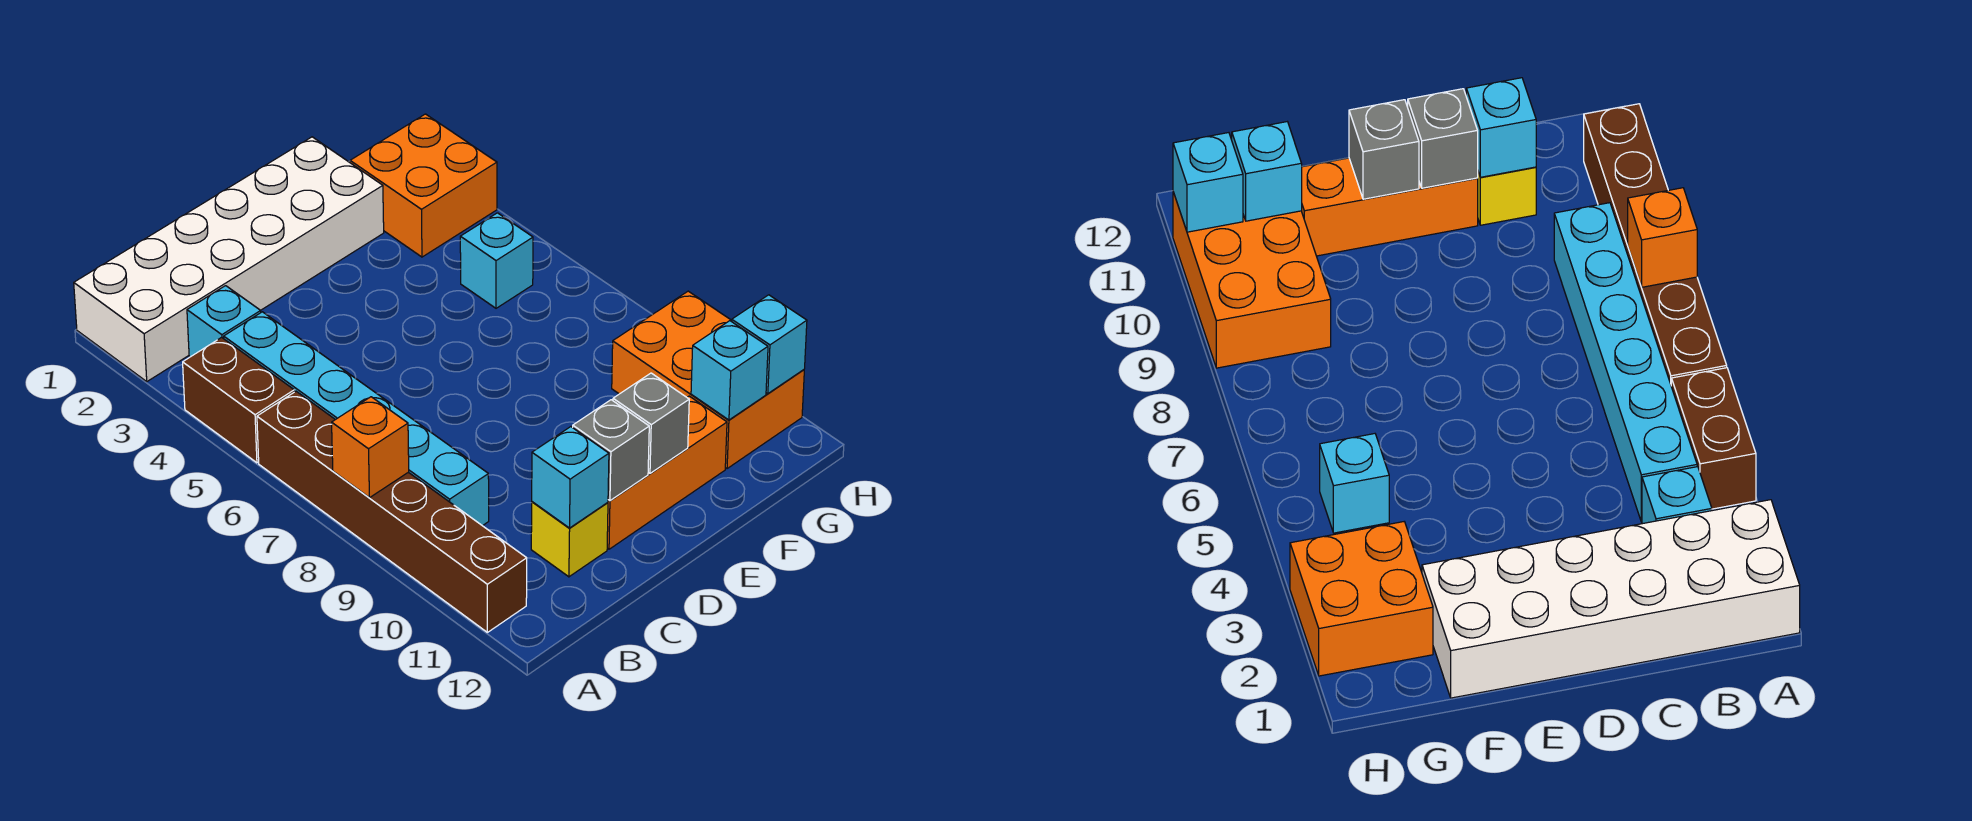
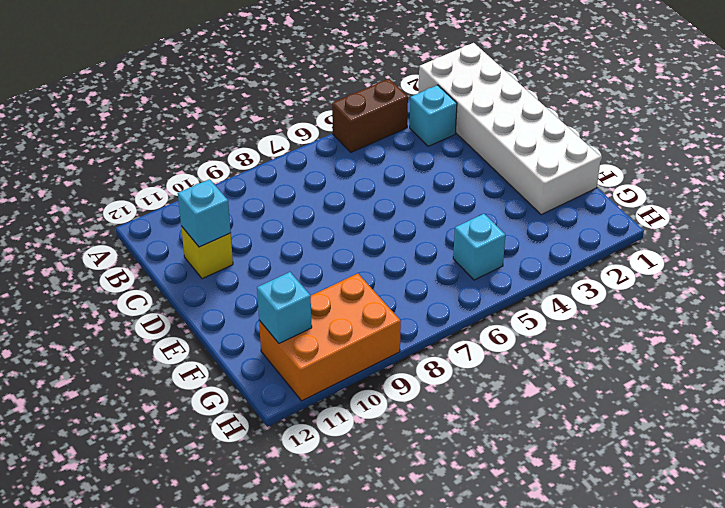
none -> brown brick A6:A11 level 1
none -> cyan brick B4:B9 level 1
none -> orange brick D11:F11 level 1

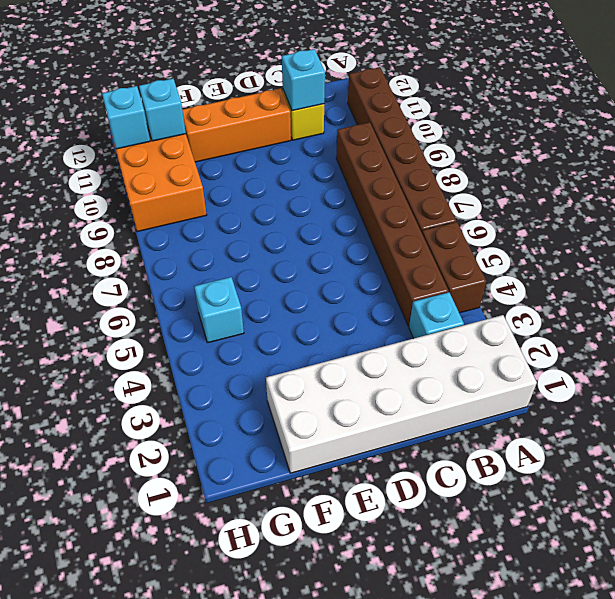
brown brick B4:B9 level 1 -> cyan brick B4:B9 level 1
none -> orange brick G2:H3 level 1
none -> orange brick A8 level 2
none -> grey brick D11 level 2

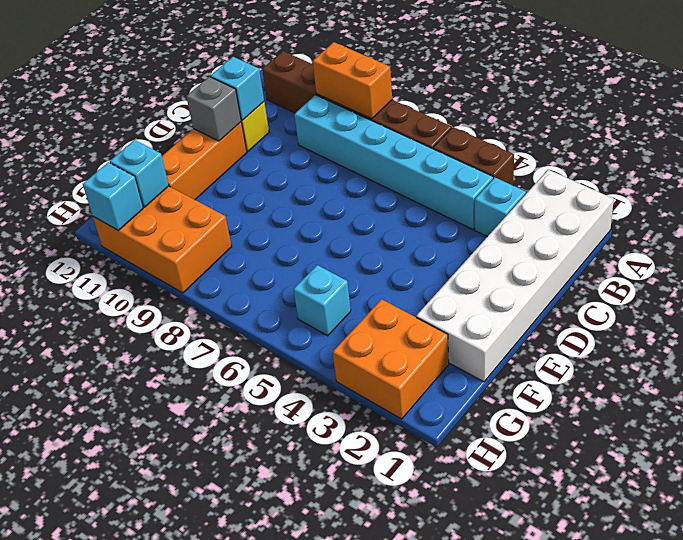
orange brick A8:A9 level 2 -> orange brick A8 level 2
none -> grey brick E11 level 2

